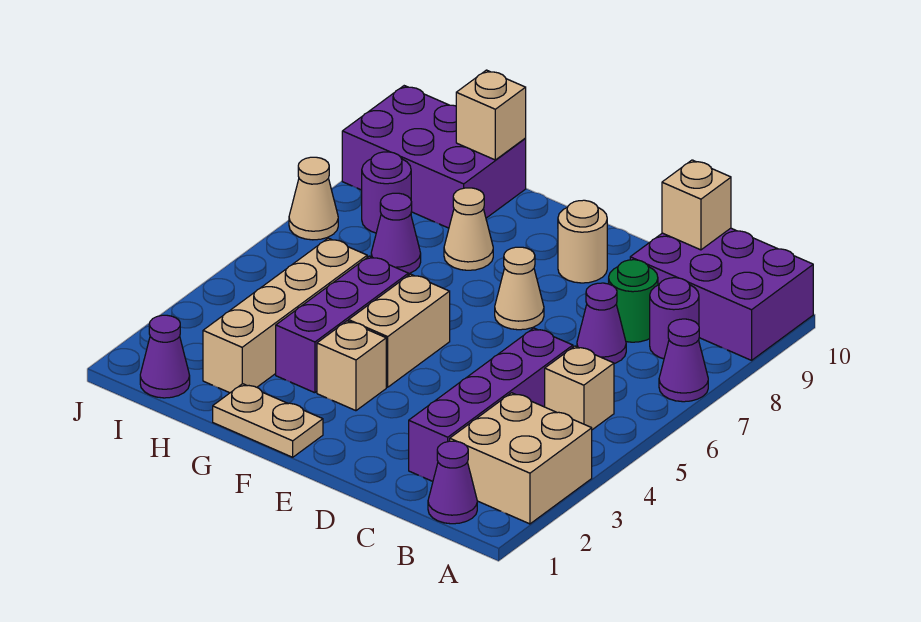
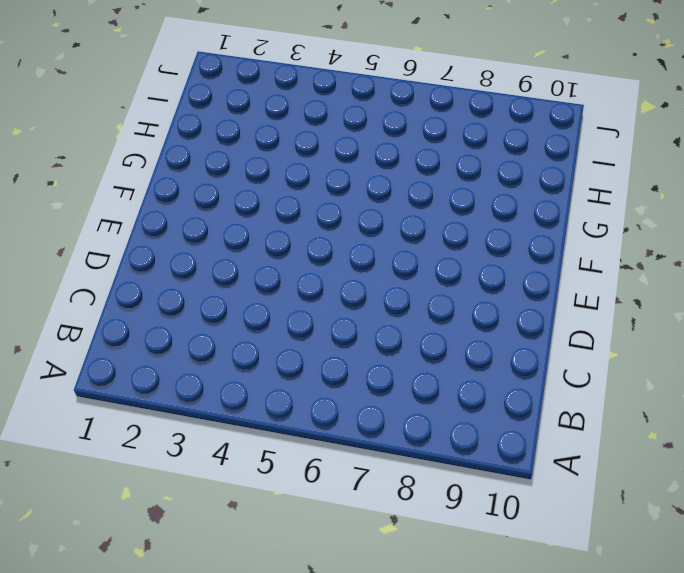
none -> tan brick A2:B3 level 1
none -> purple cone A7 level 1
none -> purple brick A9:C10 level 1

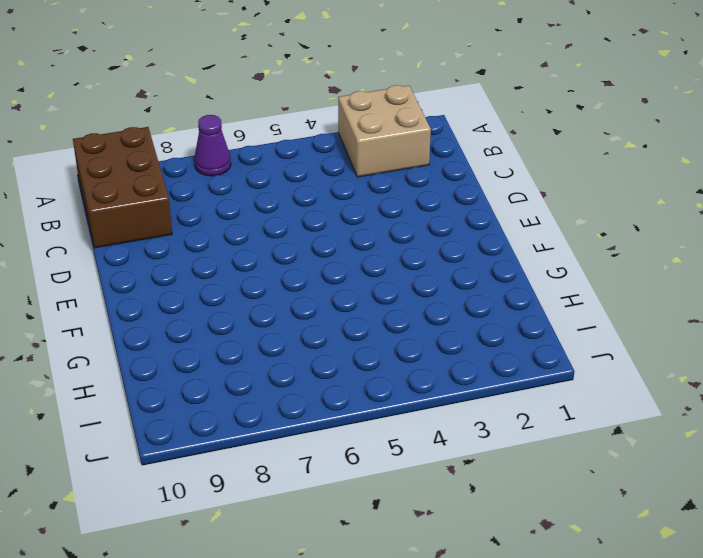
brown brick A9:C10 level 1 -> purple brick A9:C10 level 1
none -> purple cone B1 level 1
none -> tan brick B5 level 1
none -> purple round brick B8 level 1

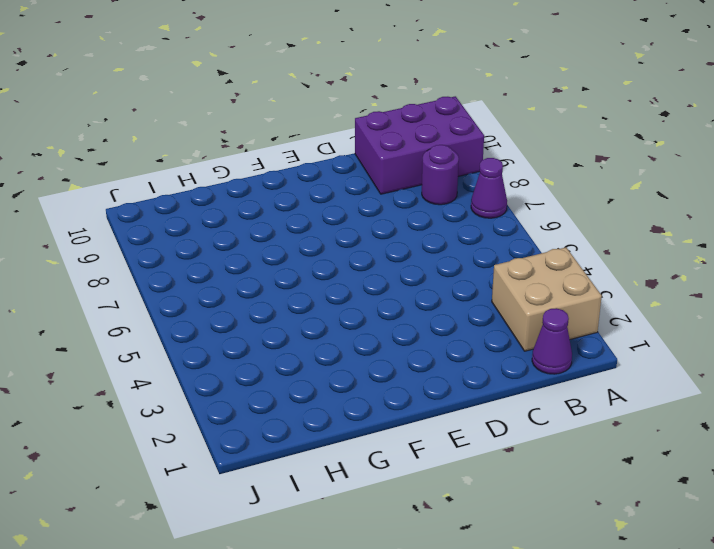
none -> tan brick B5 level 1
none -> purple brick C2:C5 level 1
none -> purple cone C7 level 1

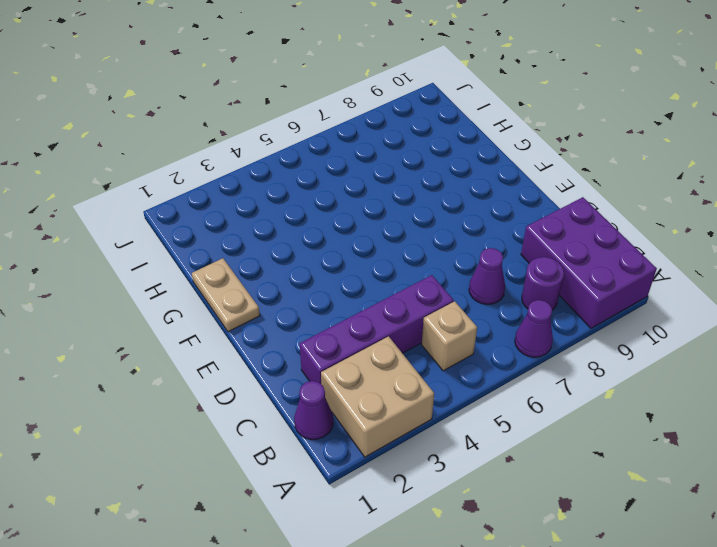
none -> green round brick C8 level 1
none -> tan cone E7 level 1
none -> tan round brick E9 level 1

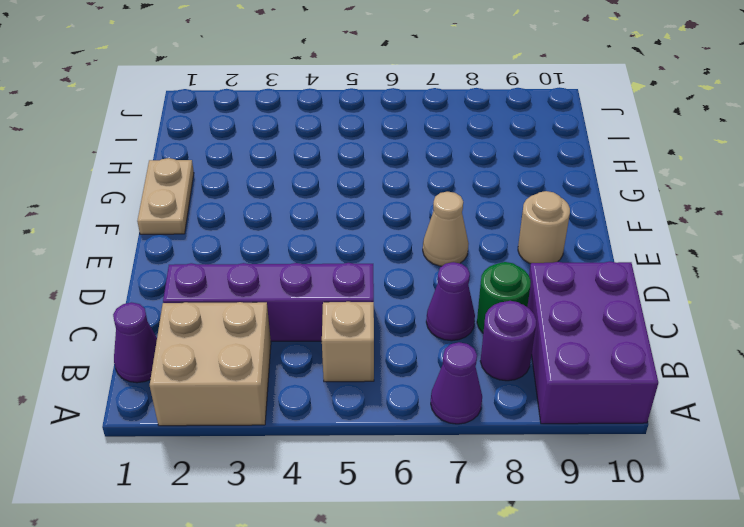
none -> tan brick F3 level 1
none -> tan brick F4:F5 level 1
none -> purple brick G3:G5 level 1

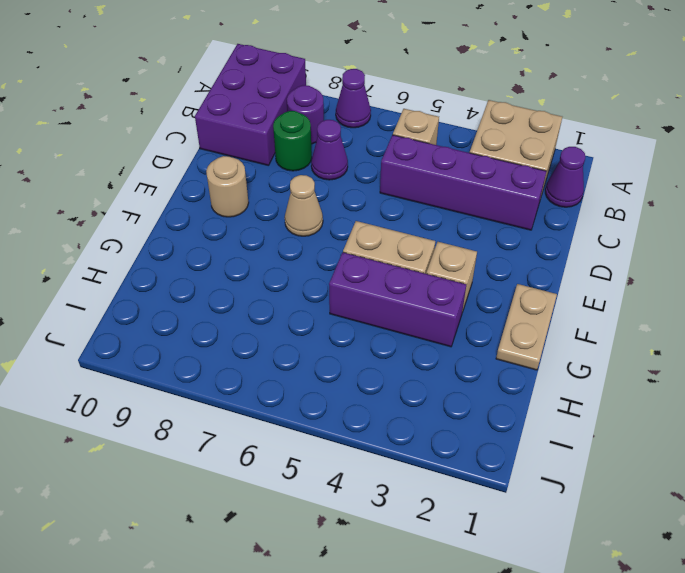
none -> tan cone G8 level 1
none -> tan brick H2:H5 level 1
none -> purple cone H7 level 1

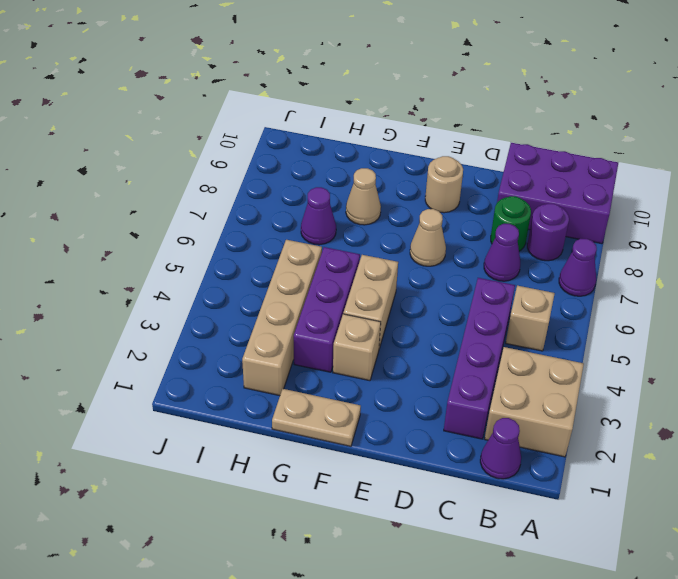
none -> purple brick H9:J10 level 1
none -> purple cone I1 level 1
none -> purple round brick I8 level 1

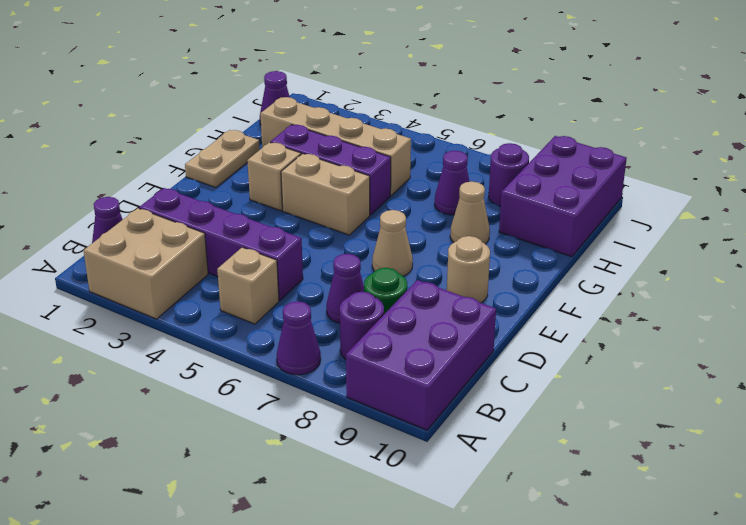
none -> tan cone J7 level 1
none -> tan brick C10 level 2
none -> tan brick H10 level 2

